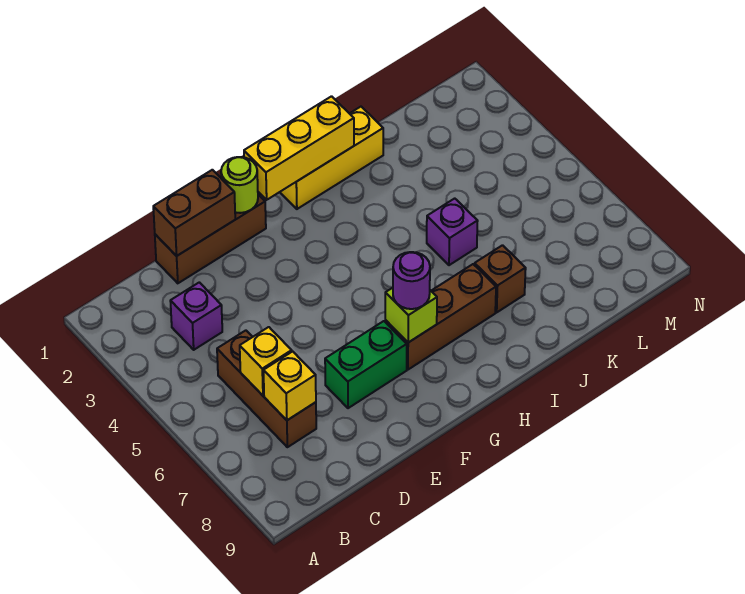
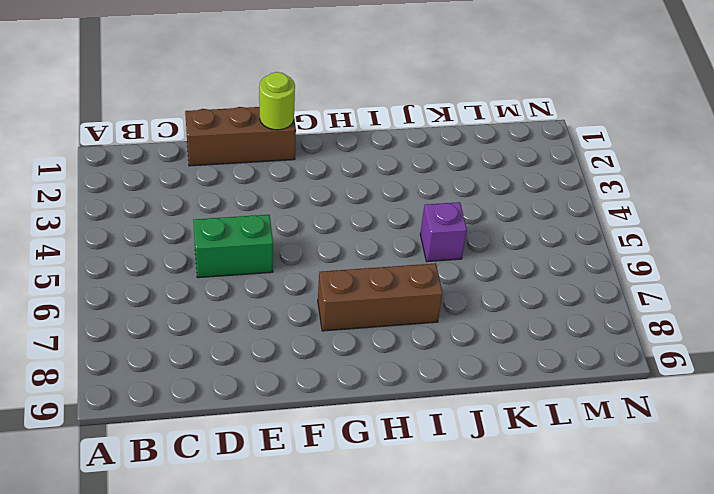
green brick D5:E5 level 1 -> green brick E7:F7 level 1
none -> purple brick C3 level 1
none -> brown brick C5:C7 level 1
none -> yellow brick H1:J1 level 1

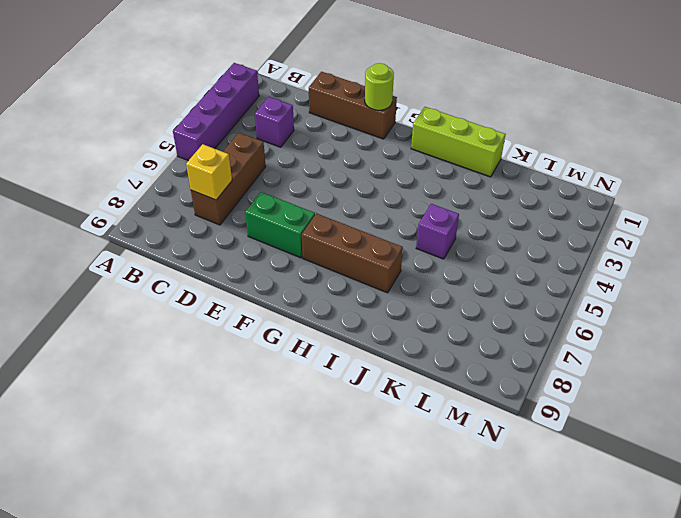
purple brick A2:A5 level 1 -> none
lime brick H1:J1 level 1 -> yellow brick H1:J1 level 1
none -> brown brick J7 level 1
none -> yellow brick C6 level 2
none -> brown brick D1:E1 level 2

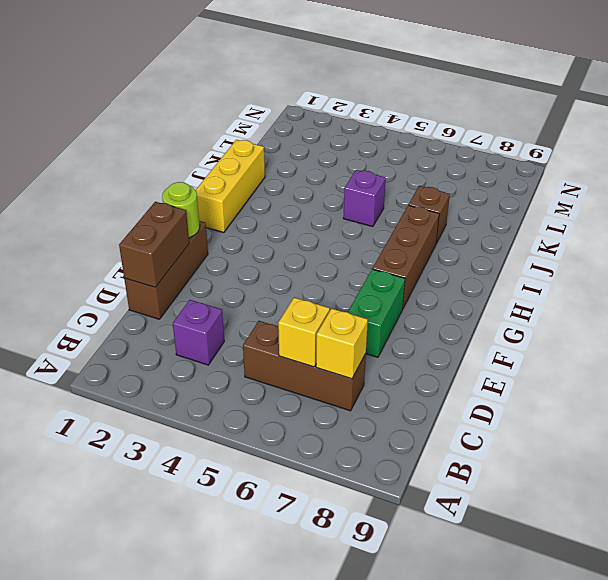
none -> yellow brick G1:I1 level 2
none -> lime brick G7 level 2
none -> purple round brick G7 level 3

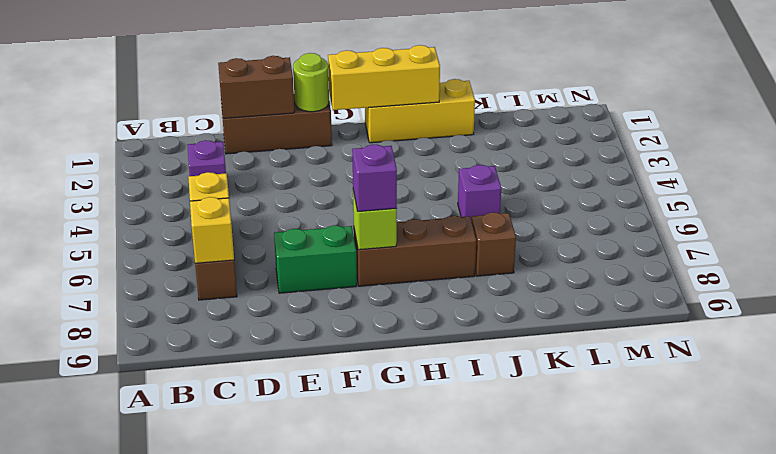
purple brick G7 level 3 -> purple round brick G7 level 3

